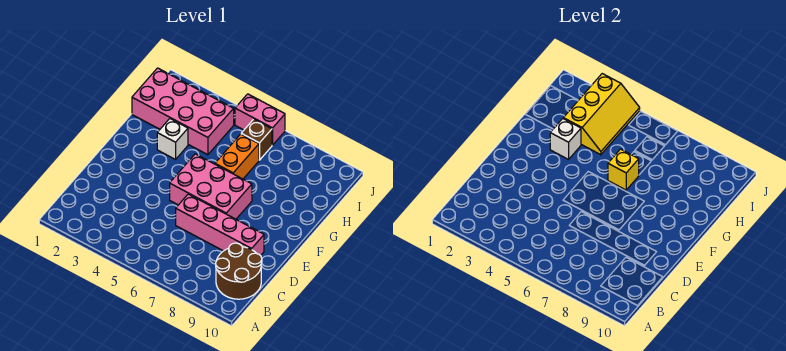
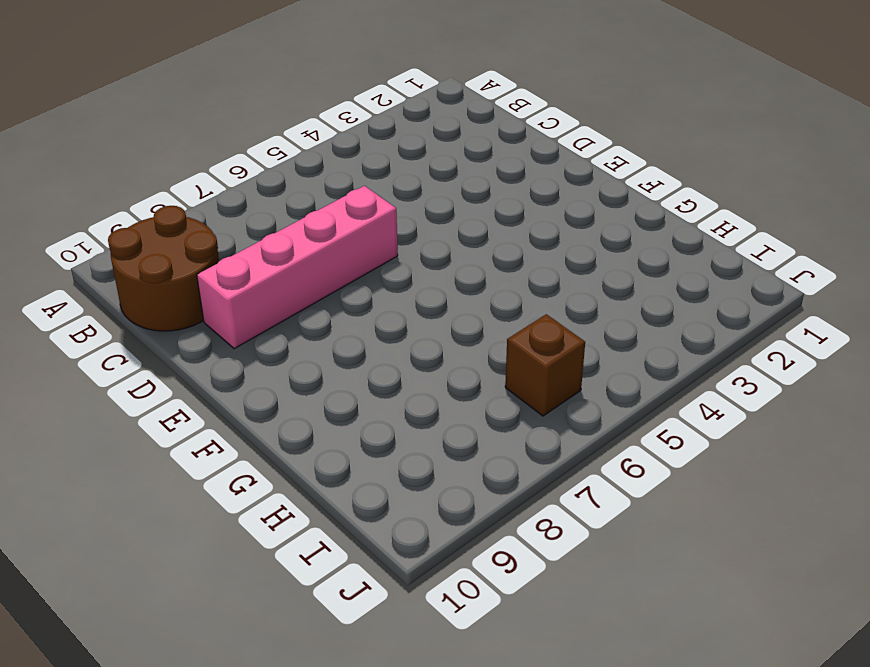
none -> pink brick E5:F7 level 1
none -> white brick G3 level 1

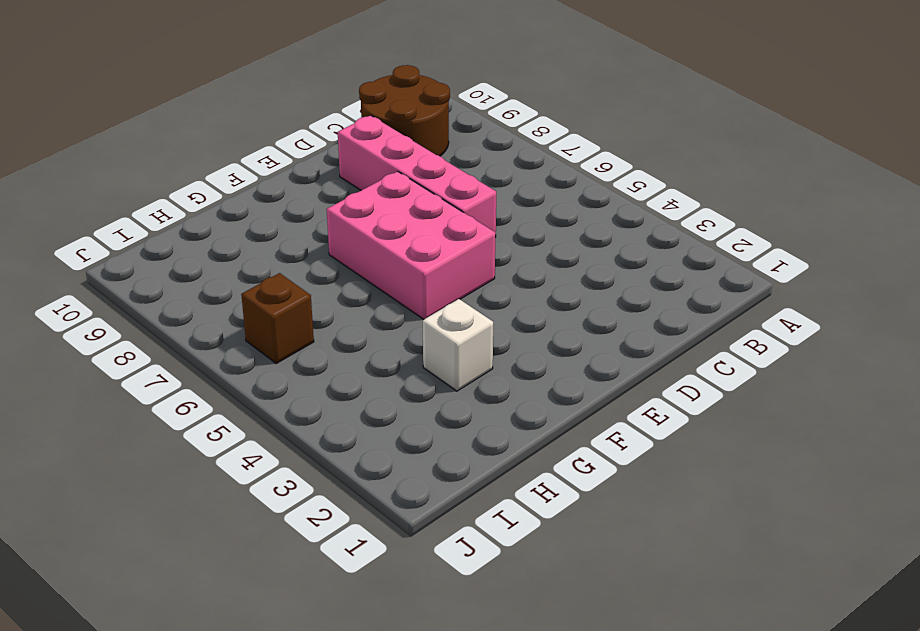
none -> orange brick G6:H6 level 1
none -> pink brick H1:I4 level 1

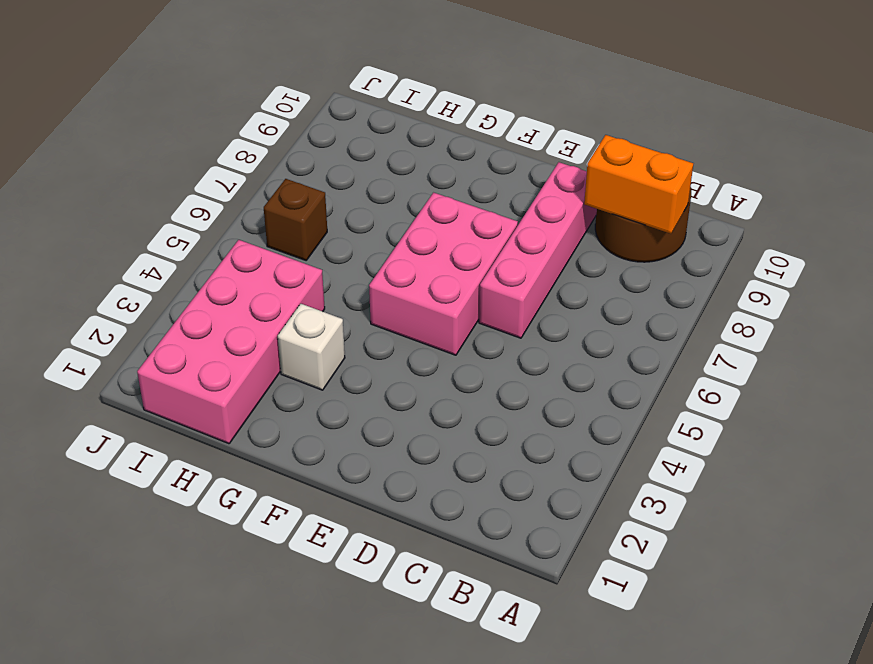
orange brick B9:C9 level 2 -> orange brick G6:H6 level 1
none -> pink brick J5:J6 level 1
none -> white brick G3 level 2

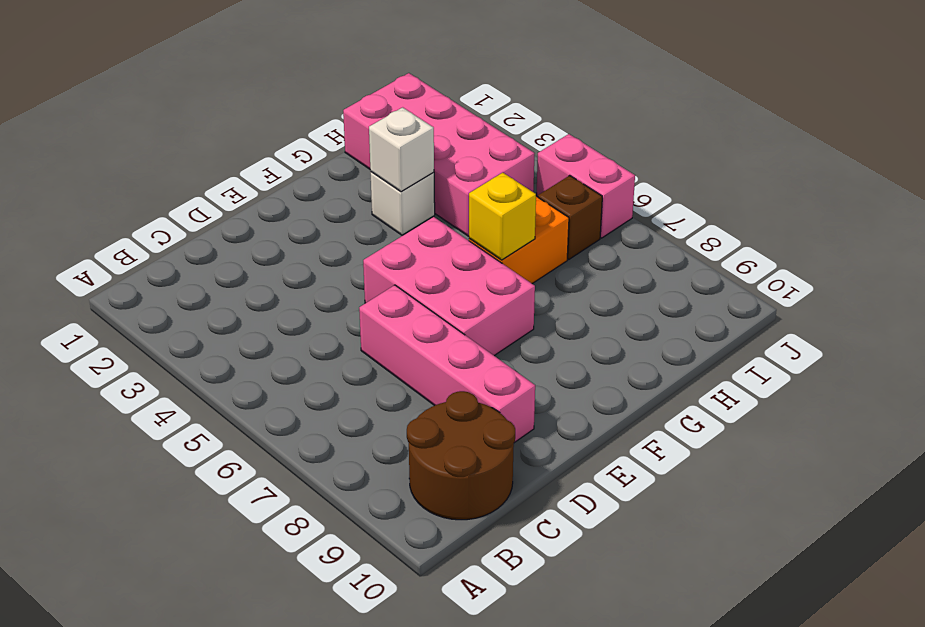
none -> yellow slope H3:J4 level 2 top 3

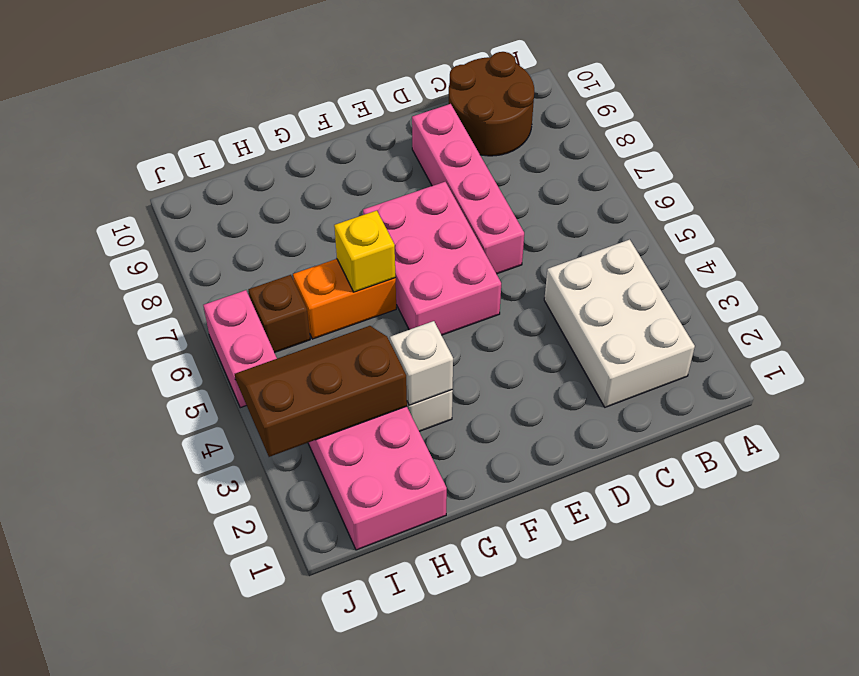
white brick B2:C4 level 1 -> none
brown slope H3:J4 level 2 top 3 -> yellow slope H3:J4 level 2 top 3

